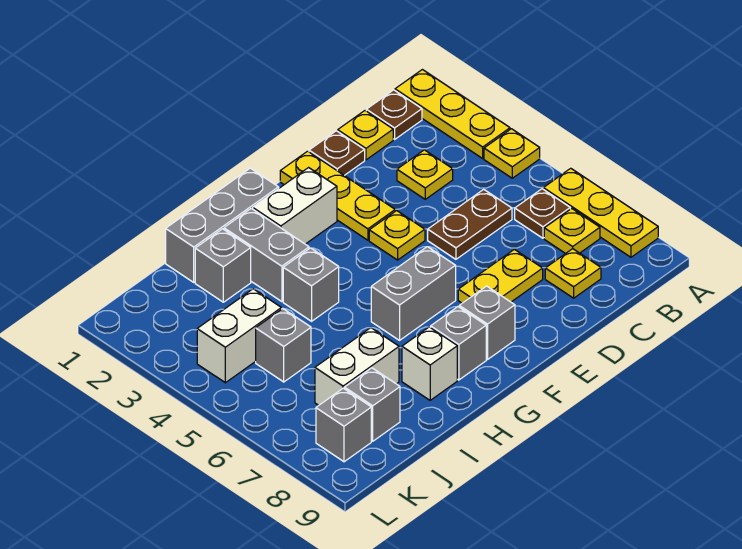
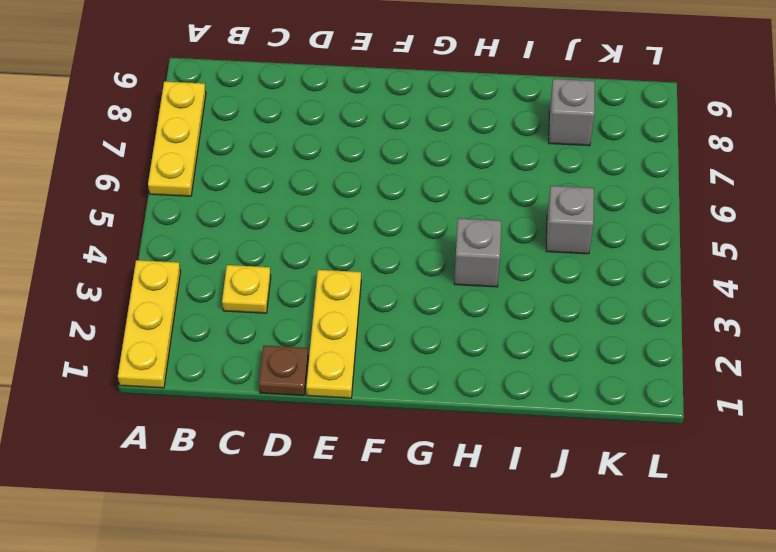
none -> yellow plate A4 level 1
none -> brown plate B1 level 1
none -> brown plate B6 level 1

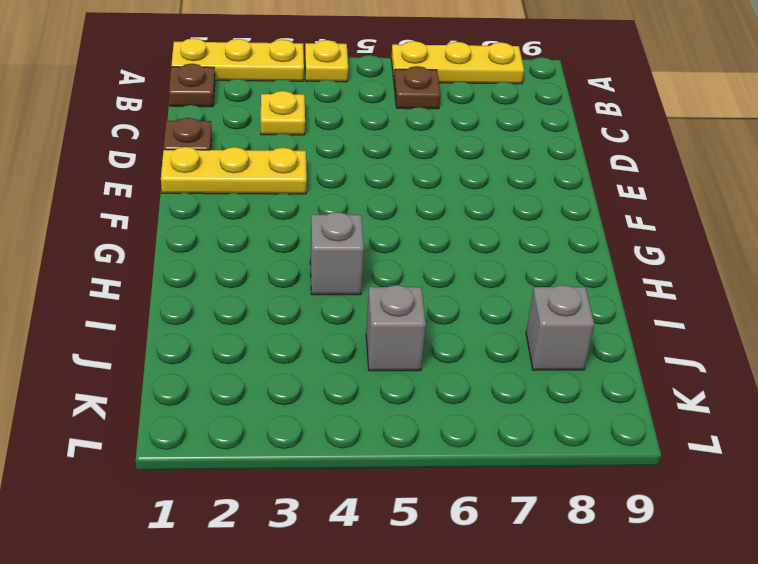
none -> yellow plate B7 level 1
none -> yellow plate C1 level 1
none -> brown plate C5:D5 level 1

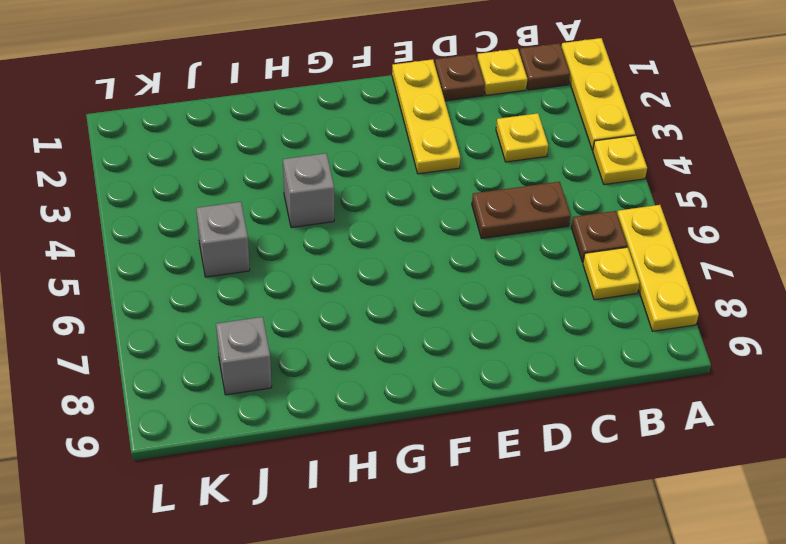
none -> yellow plate C8 level 1
none -> yellow plate D7:E7 level 1
none -> yellow plate E4 level 1

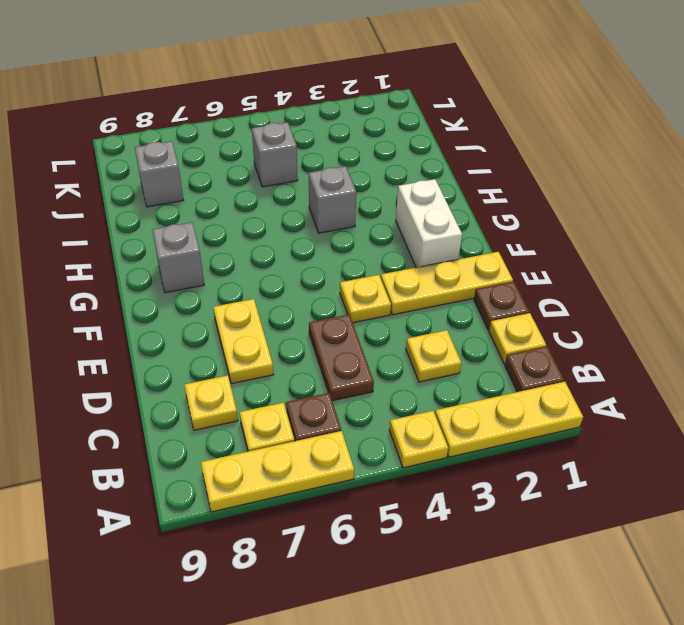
none -> grey brick F6:G6 level 1
none -> grey brick F8 level 1
none -> grey brick G1:I1 level 1

